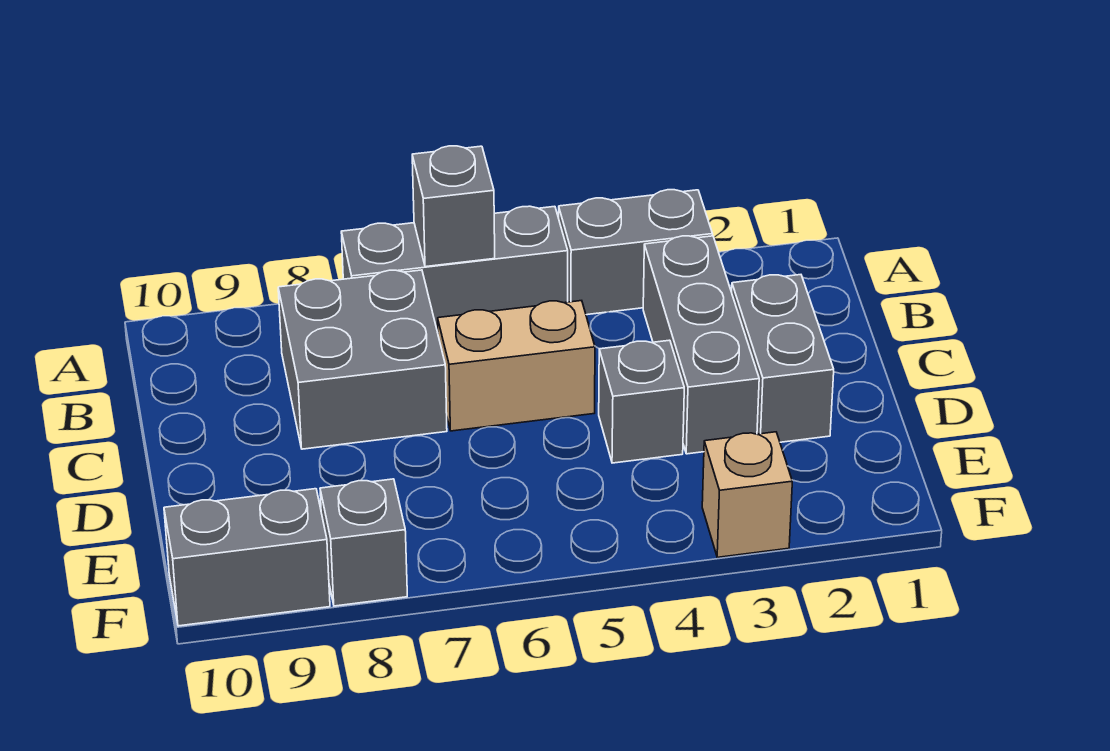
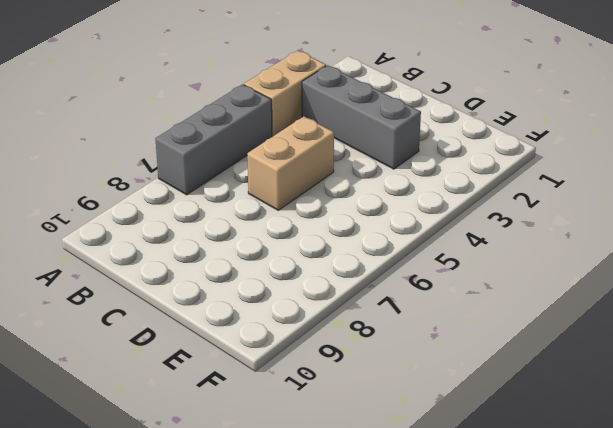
tan brick A3:A4 level 1 -> grey brick A3:A4 level 1
none -> grey brick B7:C8 level 1
none -> grey brick C2:D2 level 1

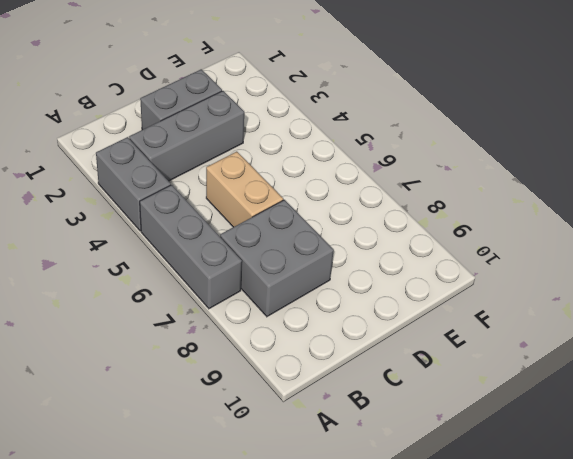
none -> grey brick D4 level 1
none -> tan brick F3 level 1

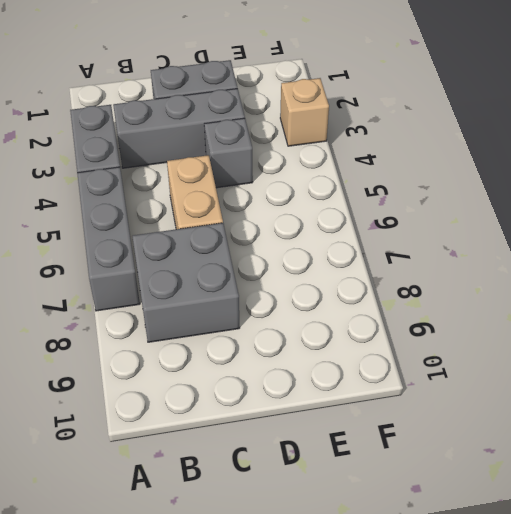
none -> grey brick F8 level 1
none -> grey brick F9:F10 level 1

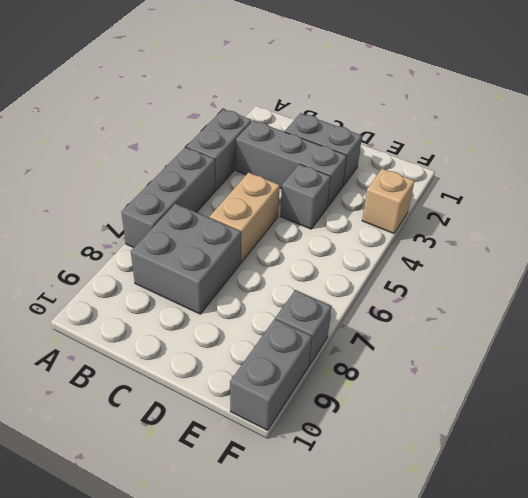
none -> grey brick A6 level 2

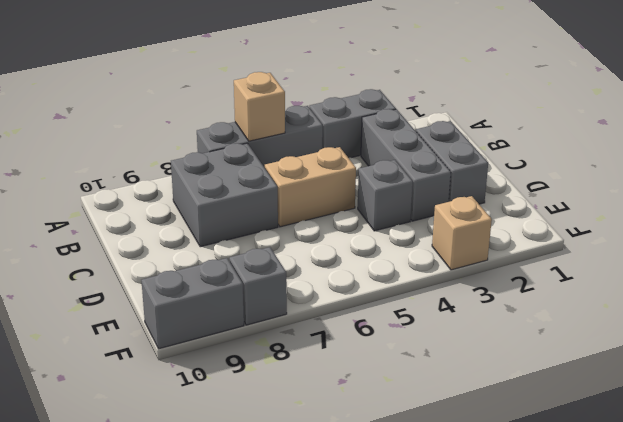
tan brick A6 level 2 -> grey brick A6 level 2

